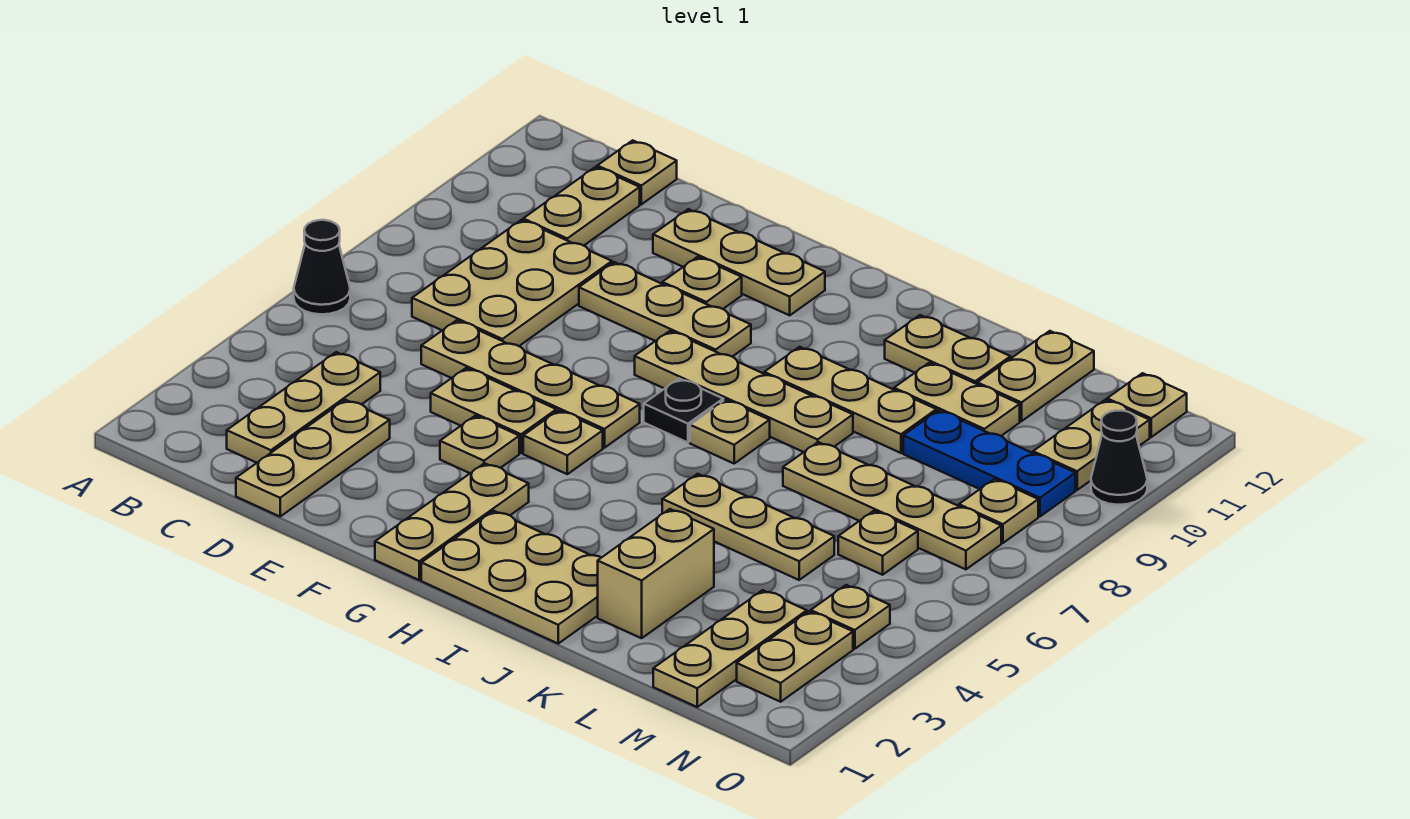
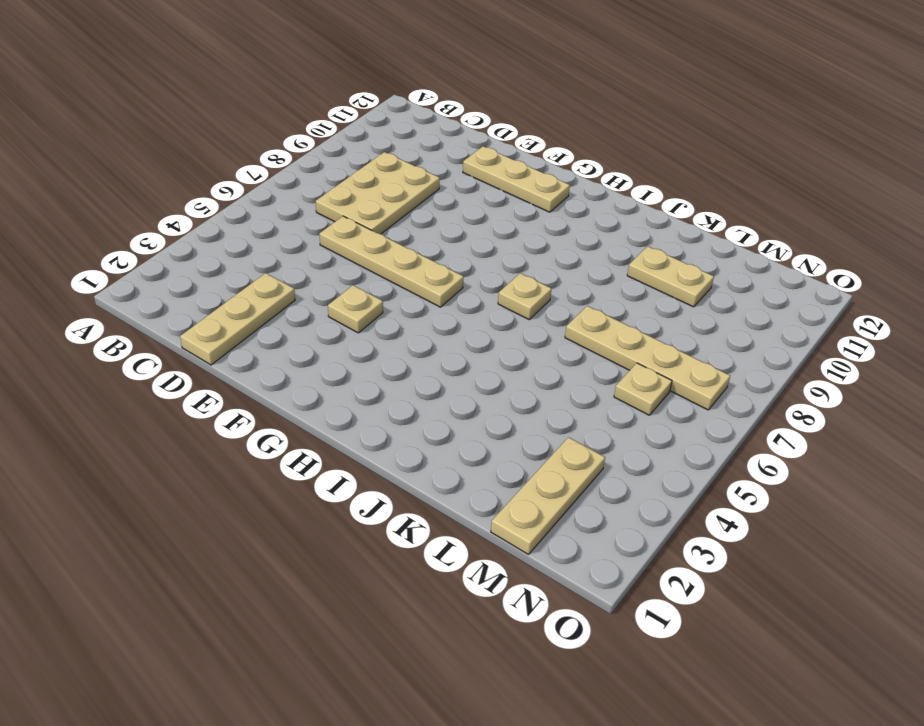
none -> black cone A6 level 1
none -> tan plate C2:C4 level 1
none -> tan plate C10:C11 level 1
none -> tan plate C12 level 1

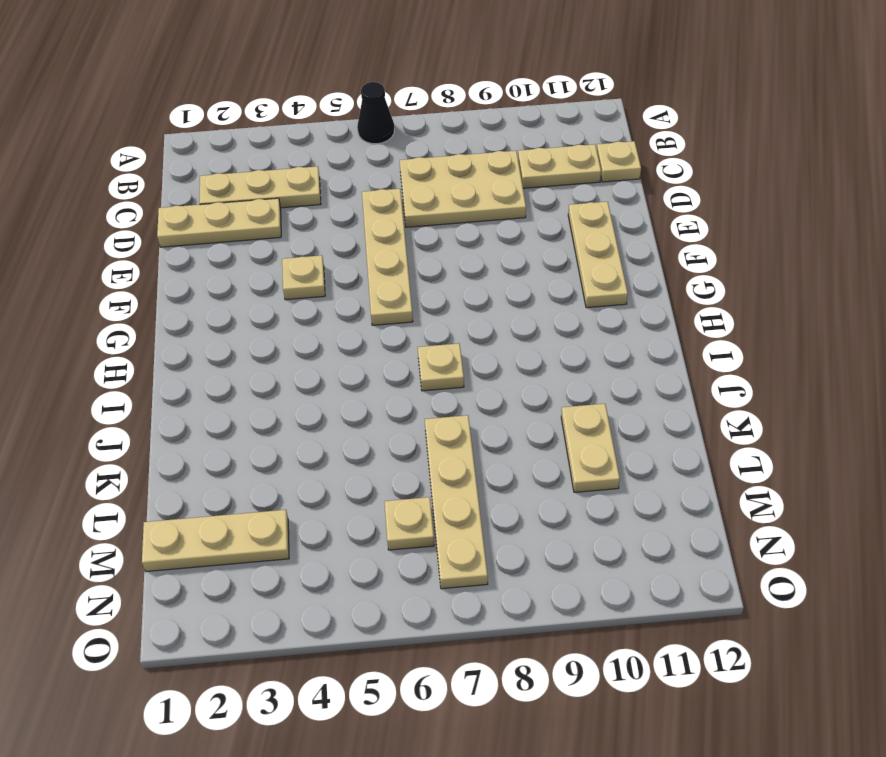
none -> tan plate E5:F5 level 1
none -> tan plate E9:G9 level 1
none -> tan plate F10 level 1
none -> tan plate G1:G3 level 1

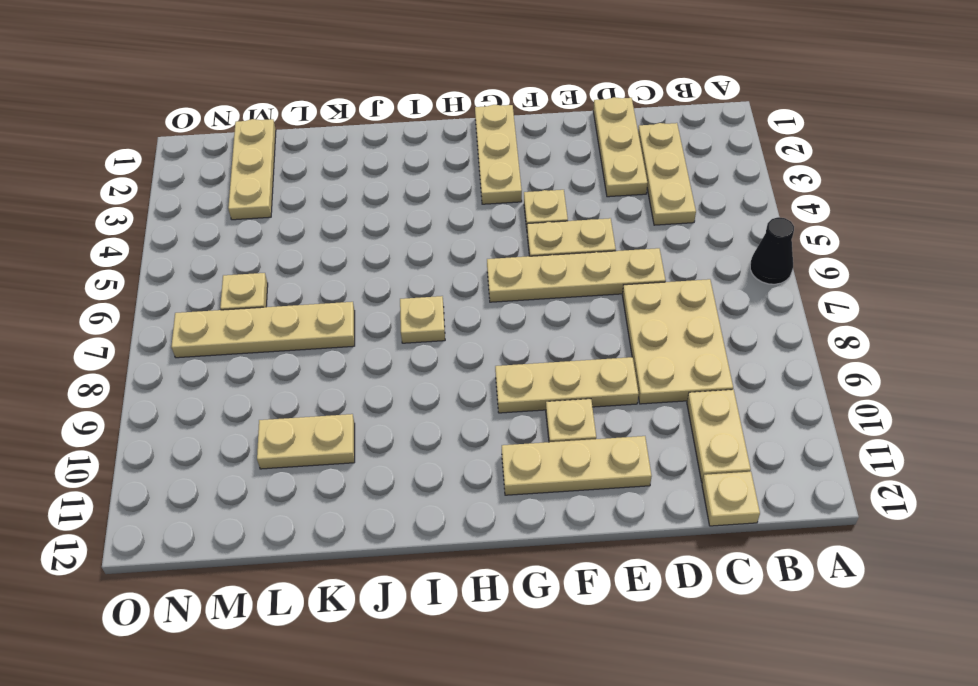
none -> tan plate G5 level 1
none -> tan plate G8:J8 level 1
none -> tan plate H1:J2 level 1
none -> black plate H7 level 1

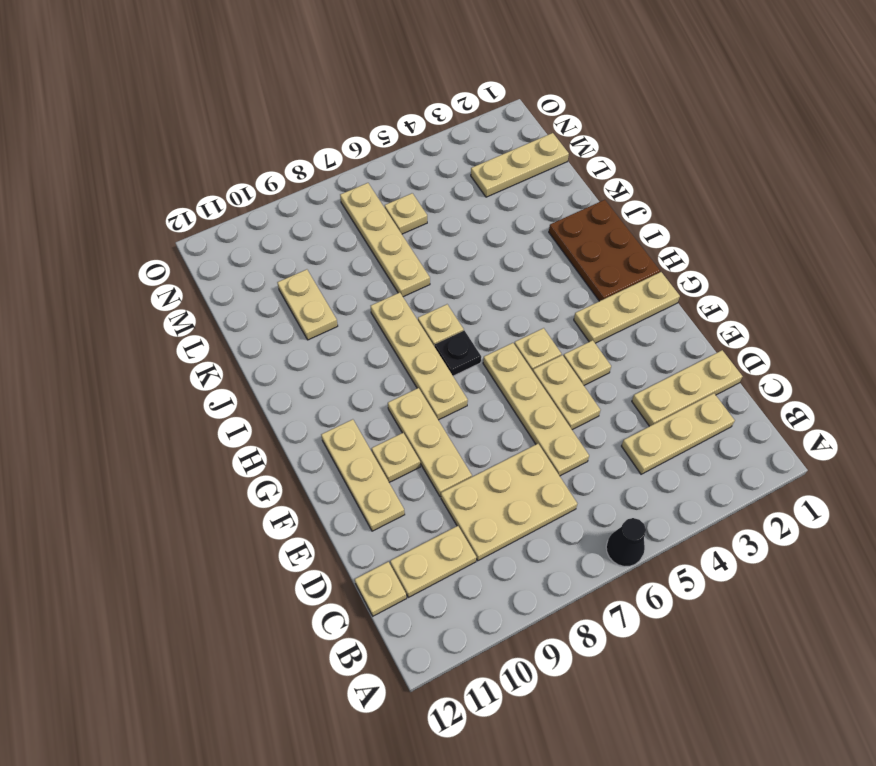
brown plate H1:J2 level 1 -> tan plate H1:J2 level 1
none -> tan plate I9:K9 level 1
none -> tan plate J5:L5 level 1
none -> tan plate J11:K11 level 1
none -> tan brick K2:K3 level 1

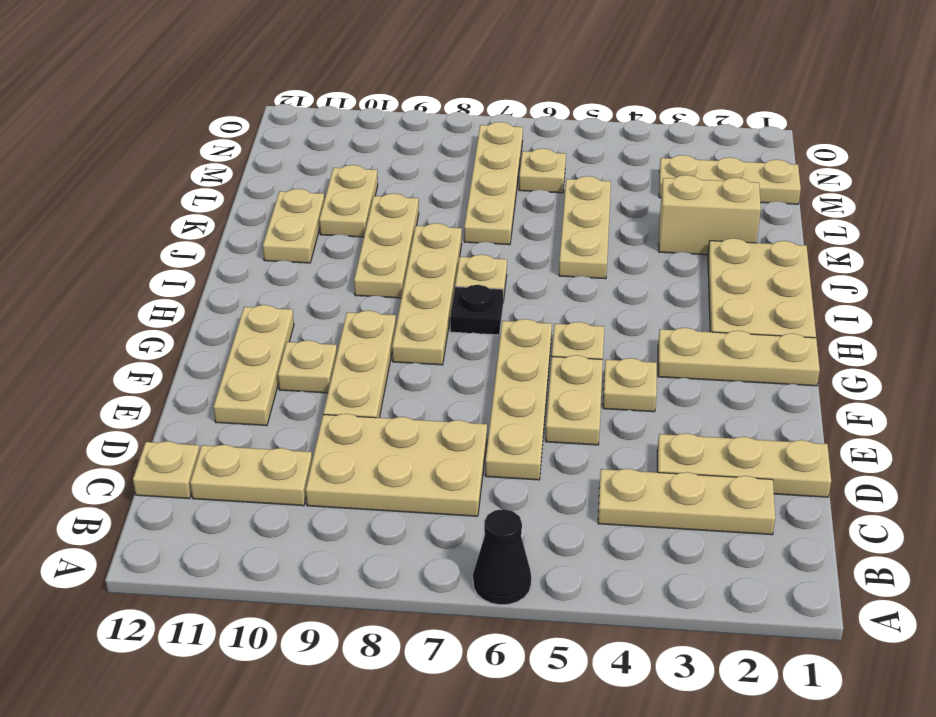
none -> blue plate L9:N9 level 1
none -> tan plate L11:L12 level 1
none -> tan plate N2:N3 level 1
none -> tan plate N4 level 1

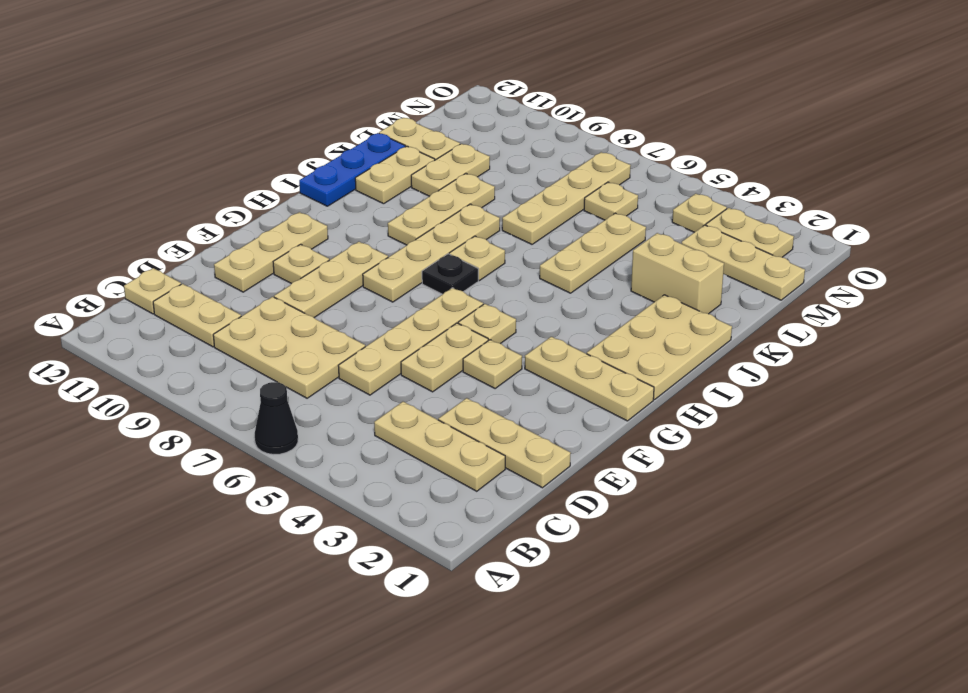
blue plate I12:K12 level 1 -> blue plate L9:N9 level 1
none -> tan plate N8 level 1
none -> tan plate N10:N11 level 1
none -> tan plate N12 level 1
none -> black cone O10 level 1

